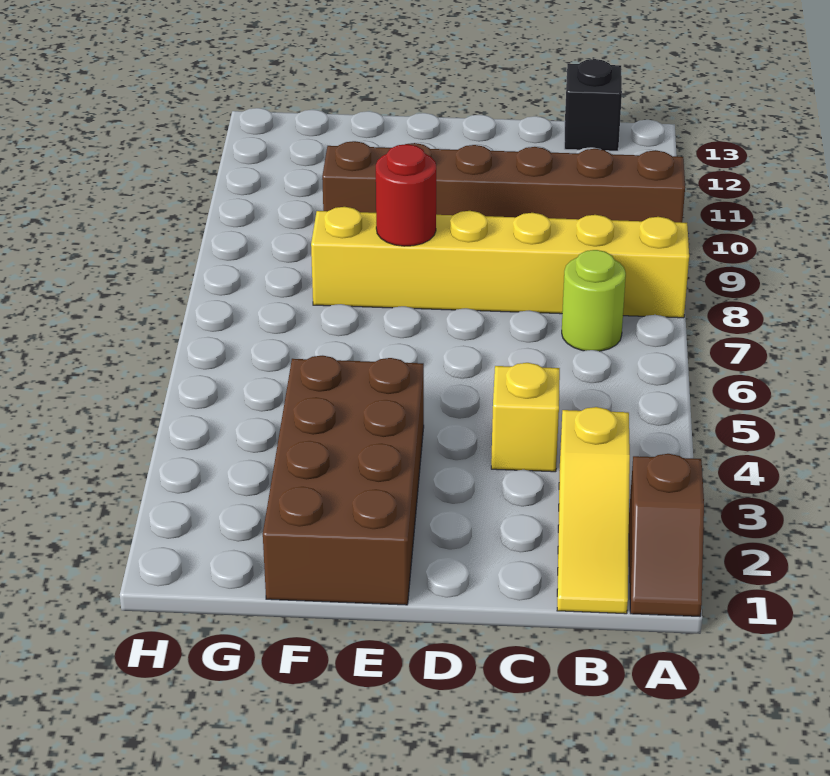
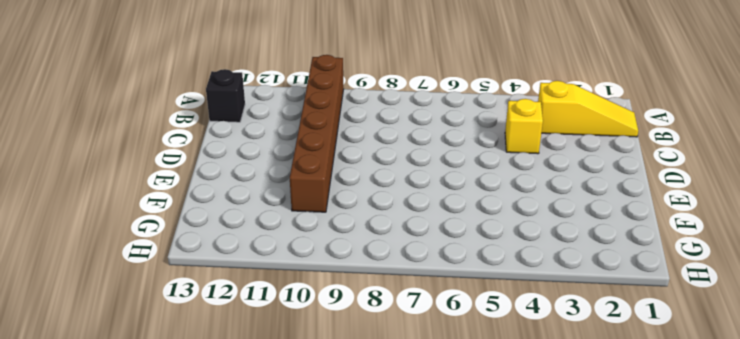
none -> brown slope A1:A2 level 1 top 2
none -> yellow brick A8:F8 level 1

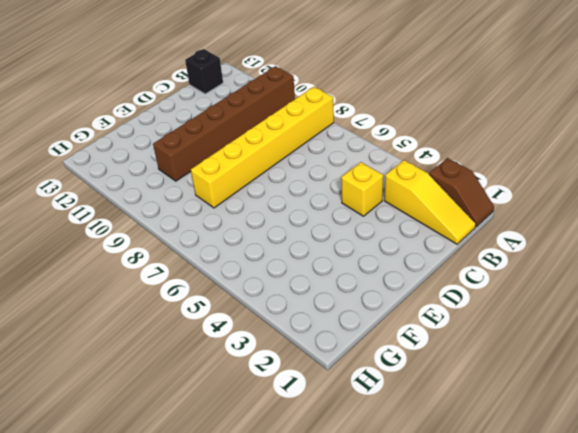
none -> lime round brick B7 level 1
none -> brown brick E1:F4 level 1

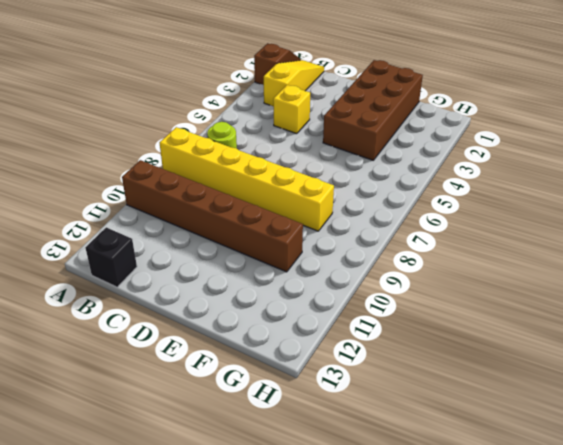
none -> red round brick E8 level 2

